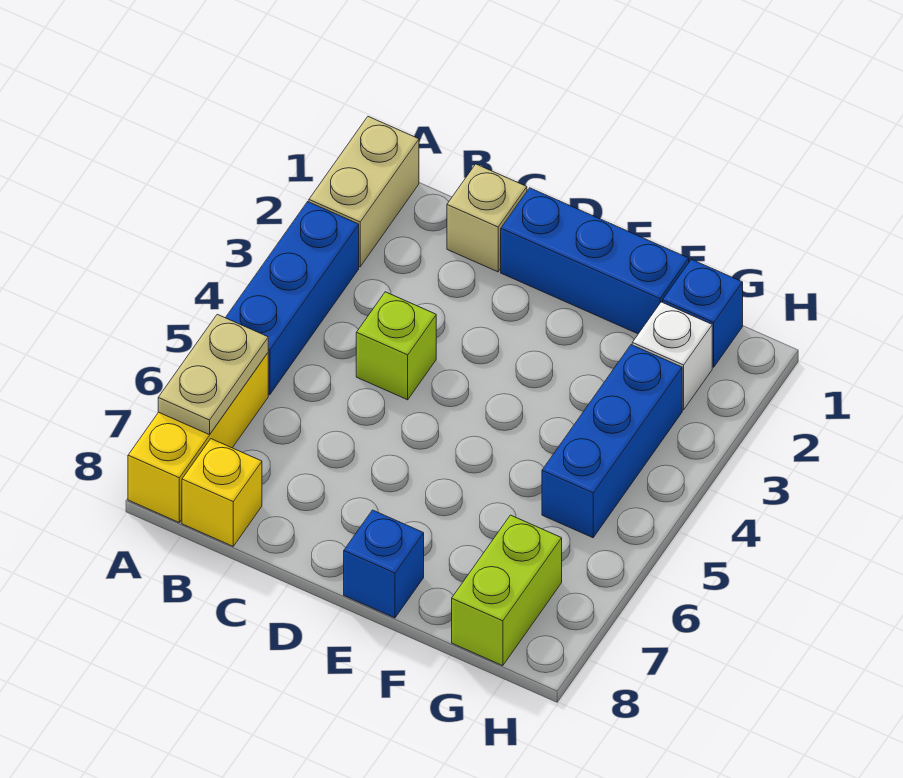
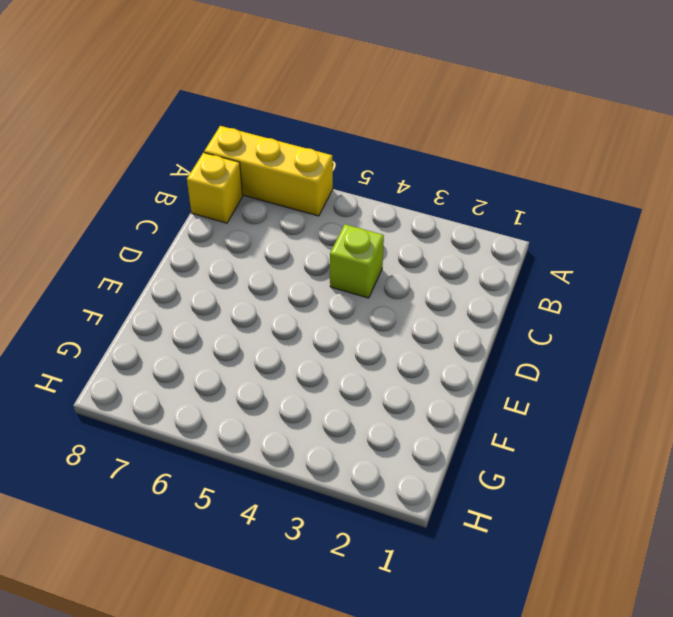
none -> tan brick A1:A2 level 1
none -> blue brick A3:A5 level 1
none -> tan brick C1 level 1

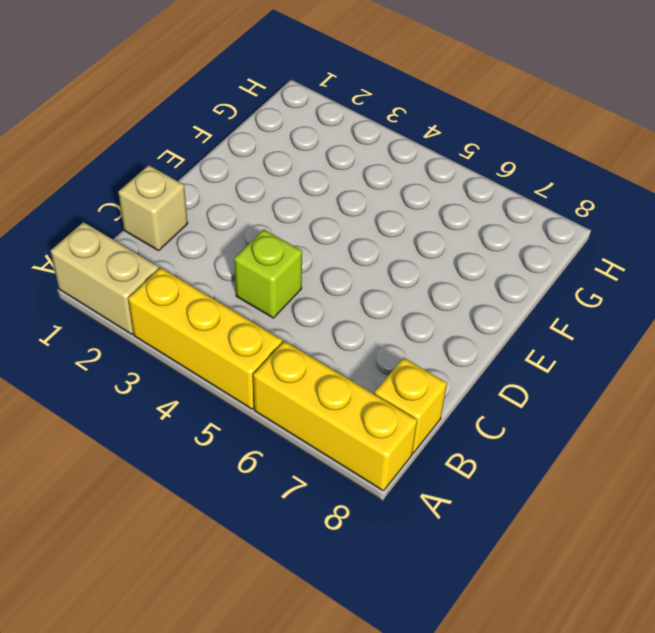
yellow brick A3:A5 level 1 -> blue brick A3:A5 level 1
none -> blue brick D1:F1 level 1
none -> blue brick E8 level 1
none -> blue brick G1 level 1

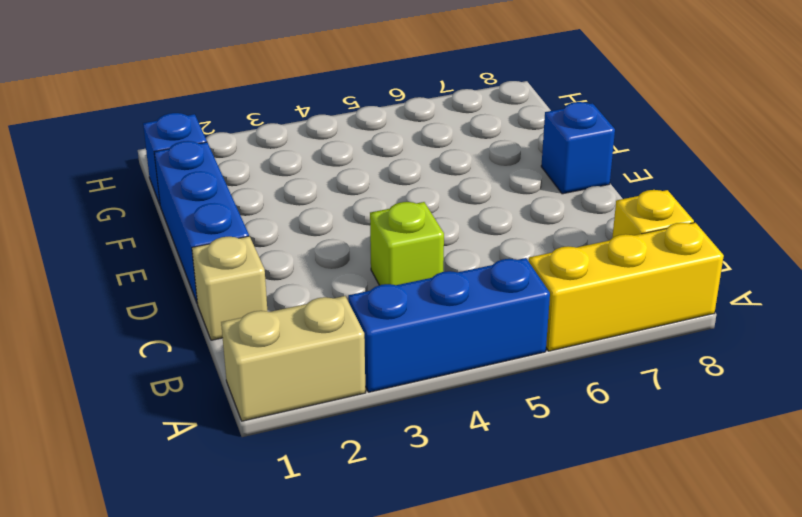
none -> white brick G2 level 1
none -> blue brick G3:G5 level 1
none -> lime brick G7:G8 level 1

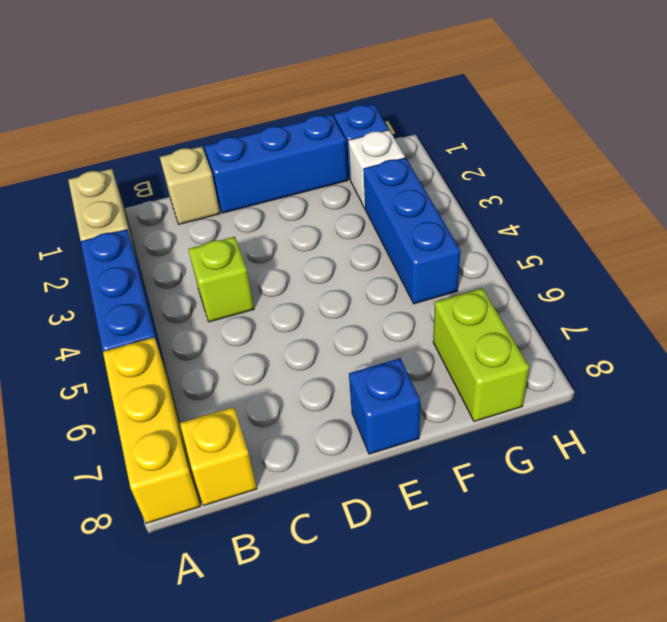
none -> tan plate A6:A7 level 2

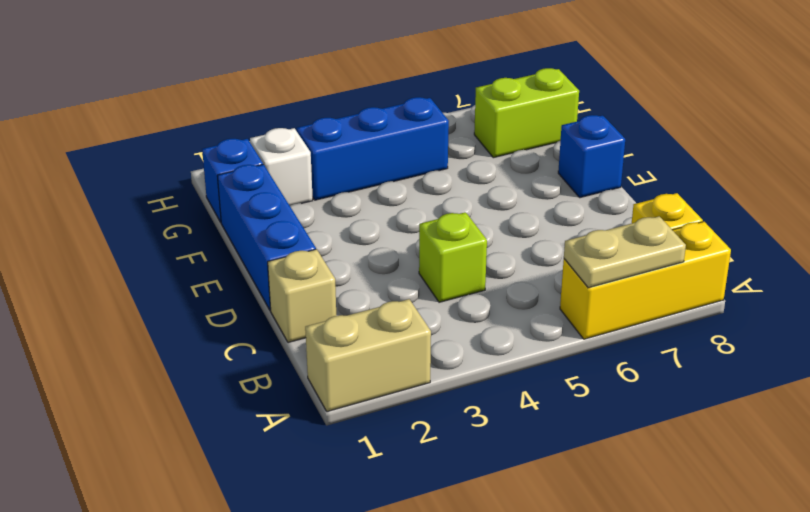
none -> blue brick A3:A5 level 1

